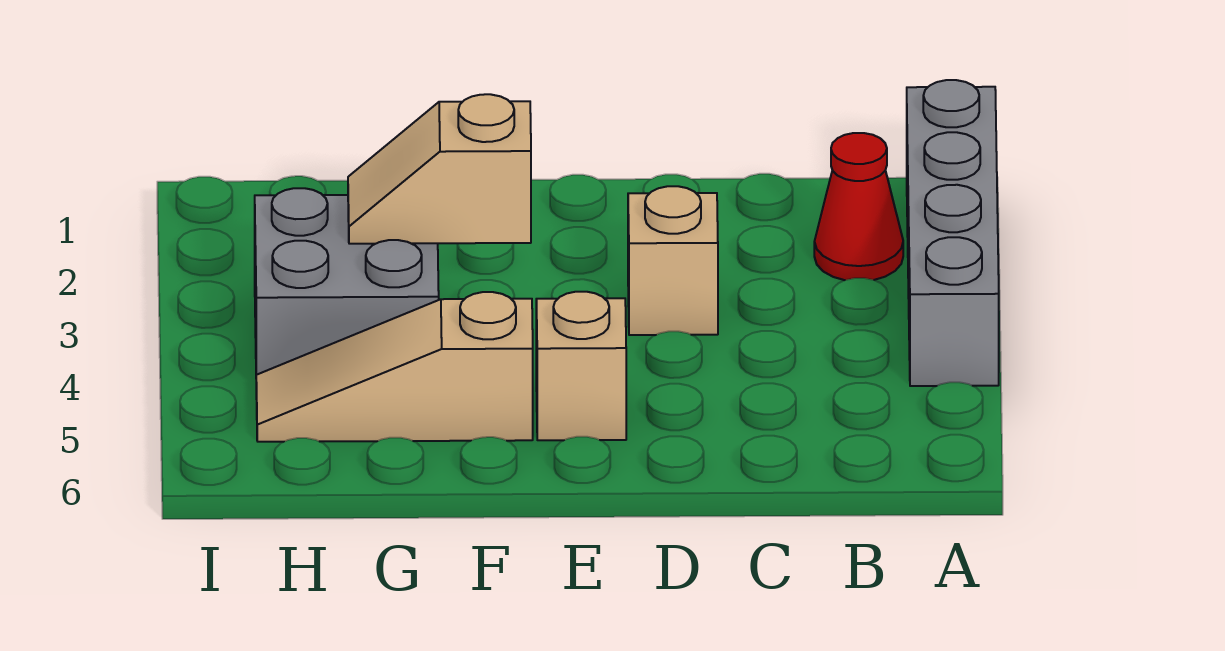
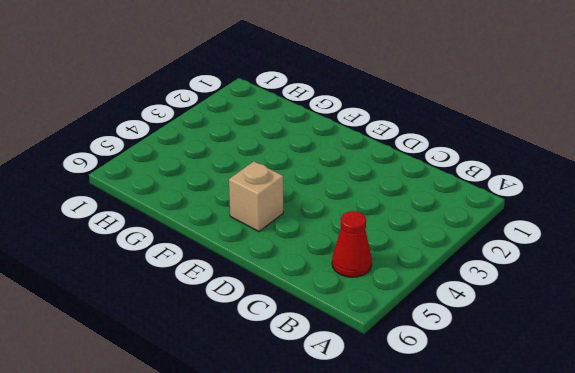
red cone B5 level 1 -> red cone B2 level 1
none -> grey brick A1:A4 level 1
none -> tan brick D3 level 1

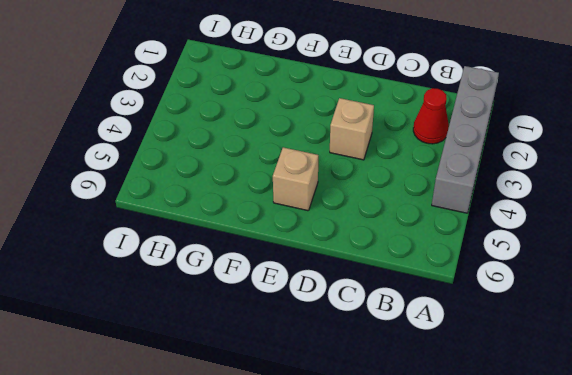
none -> tan slope F5:H5 level 1 top F
none -> grey brick G3:H4 level 1

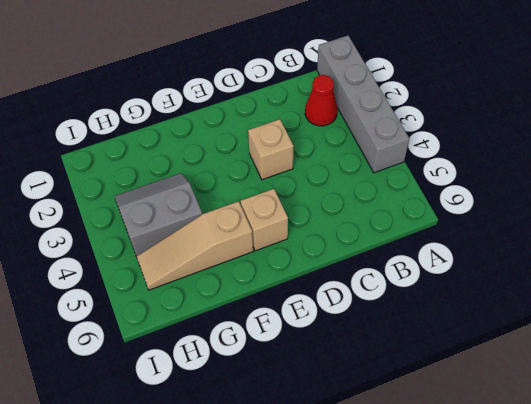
grey slope G3:H4 level 1 top 4 -> grey brick G3:H4 level 1
none -> tan slope F3:G3 level 2 top F

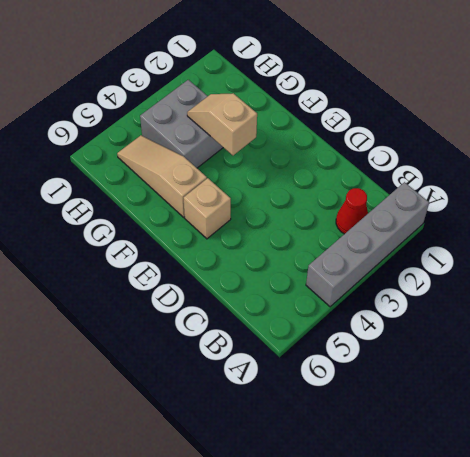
none -> tan brick D3 level 1

